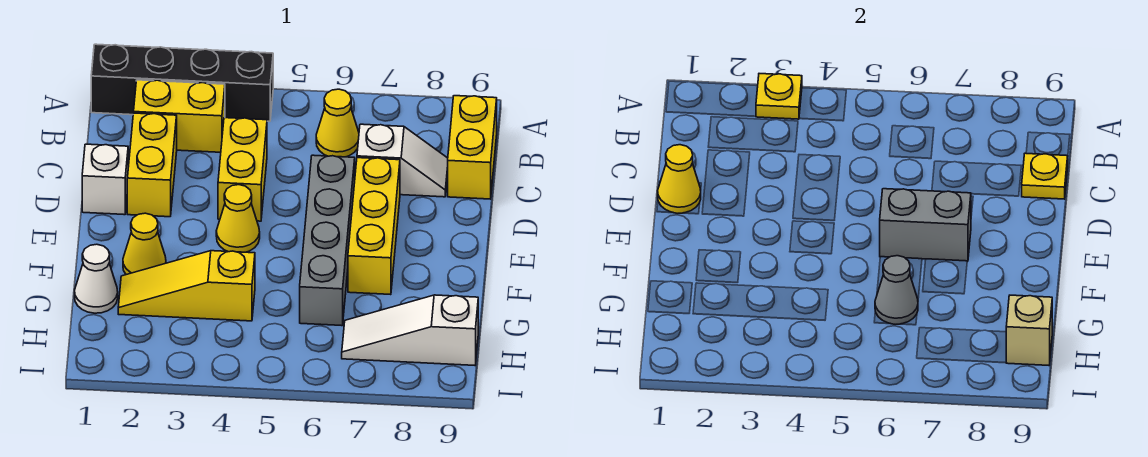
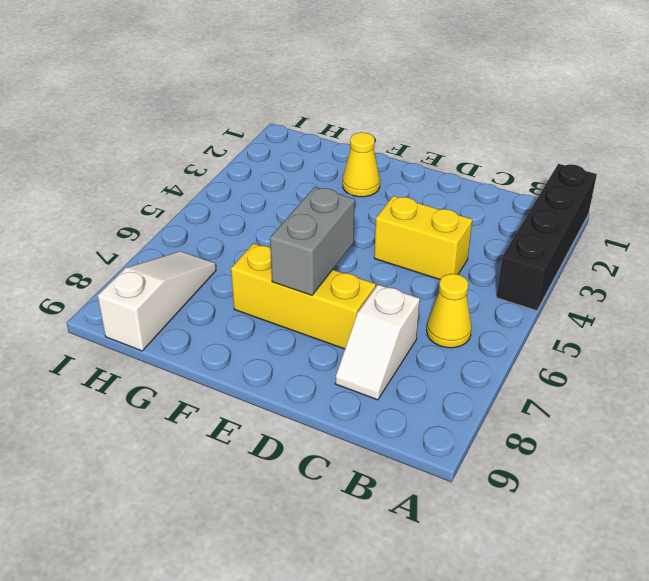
none -> yellow brick B2:B3 level 1
none -> yellow brick B9:C9 level 1
none -> yellow brick C2:D2 level 1

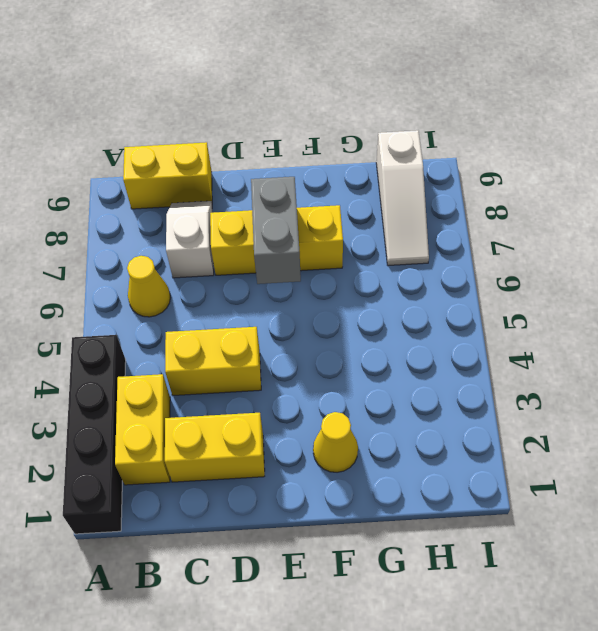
none -> white brick D1 level 1
none -> grey brick D6:G6 level 1
none -> yellow cone E4 level 1

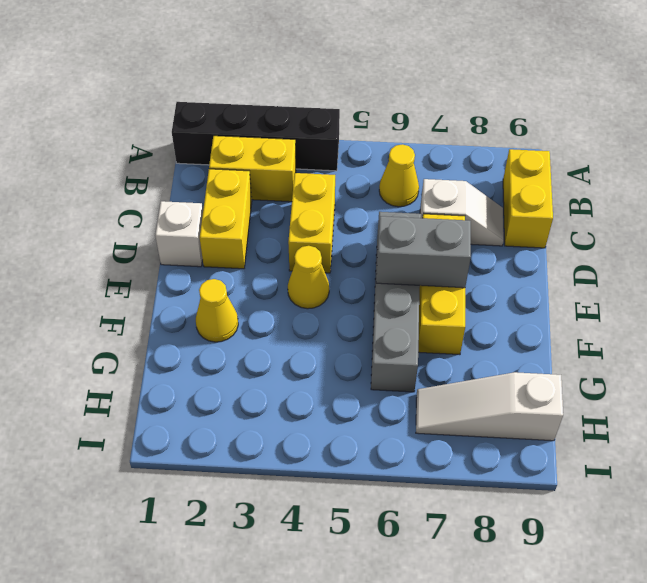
none -> white cone G1 level 1
none -> yellow slope G2:G4 level 1 top 4
none -> yellow plate A3 level 2

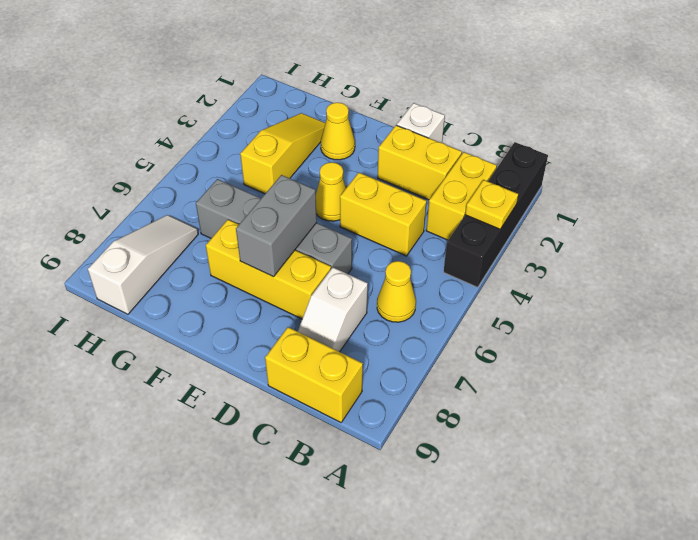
none -> white cone G1 level 1
none -> yellow plate C9 level 2
none -> yellow cone D1 level 2

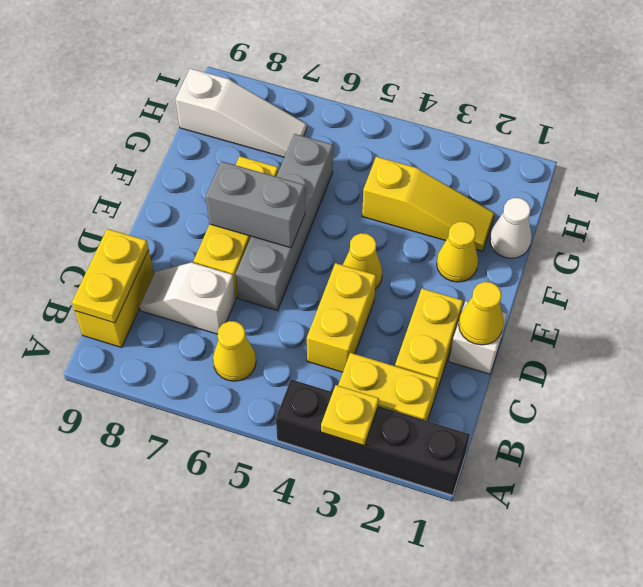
yellow plate B9:C9 level 2 -> yellow plate C9 level 2
none -> grey cone G6 level 2
none -> tan brick H9 level 2

